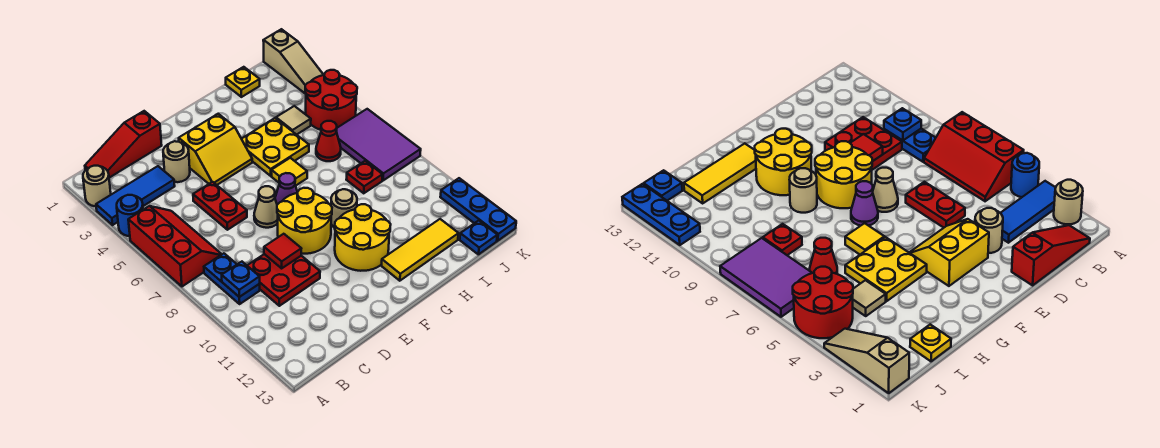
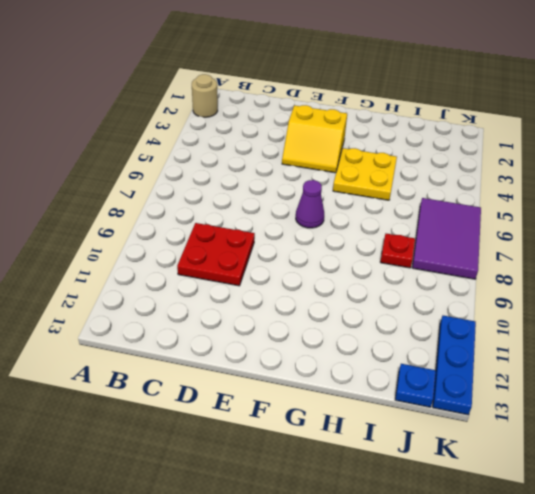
none -> blue tile A3:C3 level 1
none -> blue round brick A4 level 1
none -> red slope A5:B7 level 1 top A

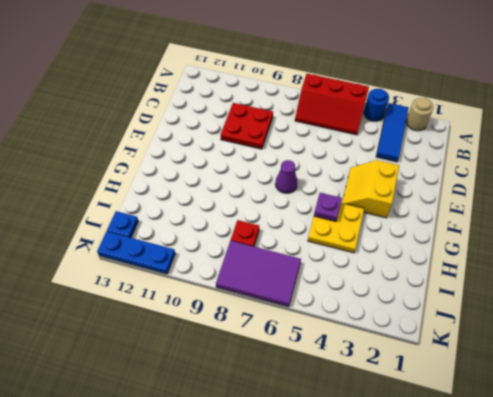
purple plate G5 level 2 -> none
none -> red slope B1:D1 level 1 top D
none -> blue plate B8:B9 level 1
none -> tan round brick D3 level 1

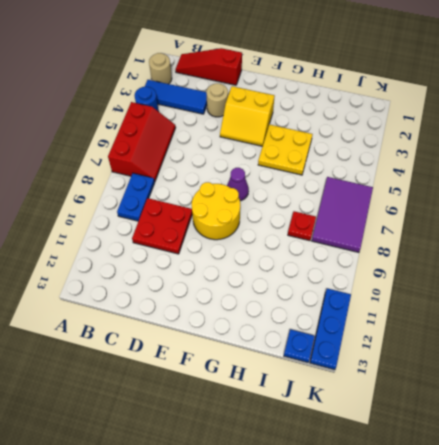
none -> red plate D5:D6 level 1
none -> tan cone E7 level 1
none -> yellow round brick F10:G11 level 1

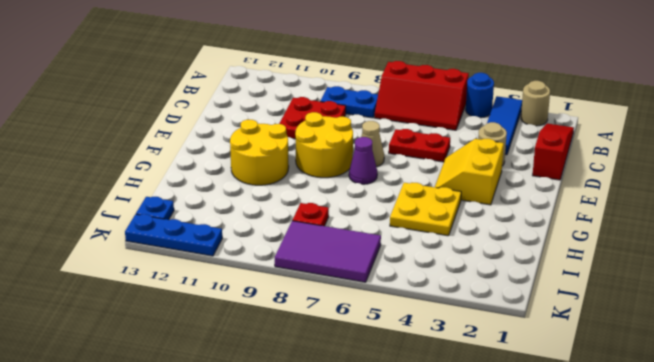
none -> yellow tile G6 level 1
none -> tan round brick G9 level 1
none -> yellow tile G12:I12 level 1

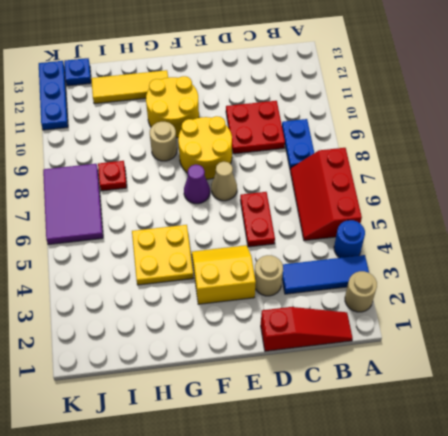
none -> yellow tile G6 level 1
none -> yellow plate I1 level 1
none -> tan tile I4 level 1

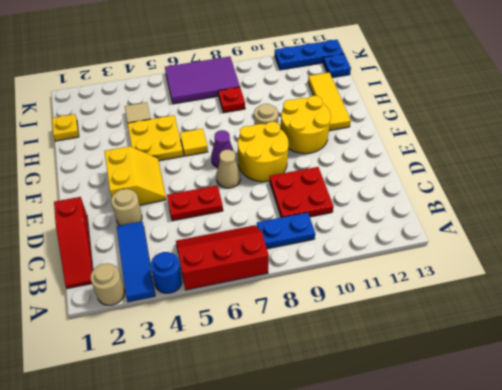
none -> red cone I6 level 1
none -> red round brick J4:K5 level 1
none -> tan slope K1:K3 level 1 top 1

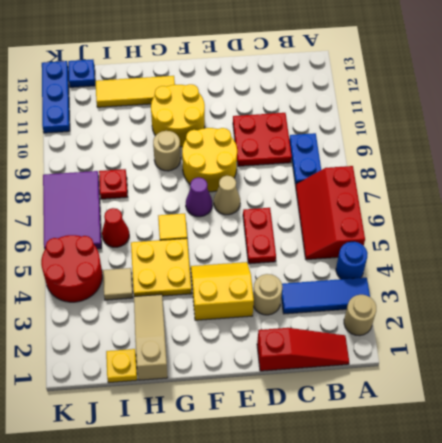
tan slope H1:H3 level 1 top 1 -> tan slope K1:K3 level 1 top 1
none -> blue plate B9 level 2
none -> red tile D9 level 2

